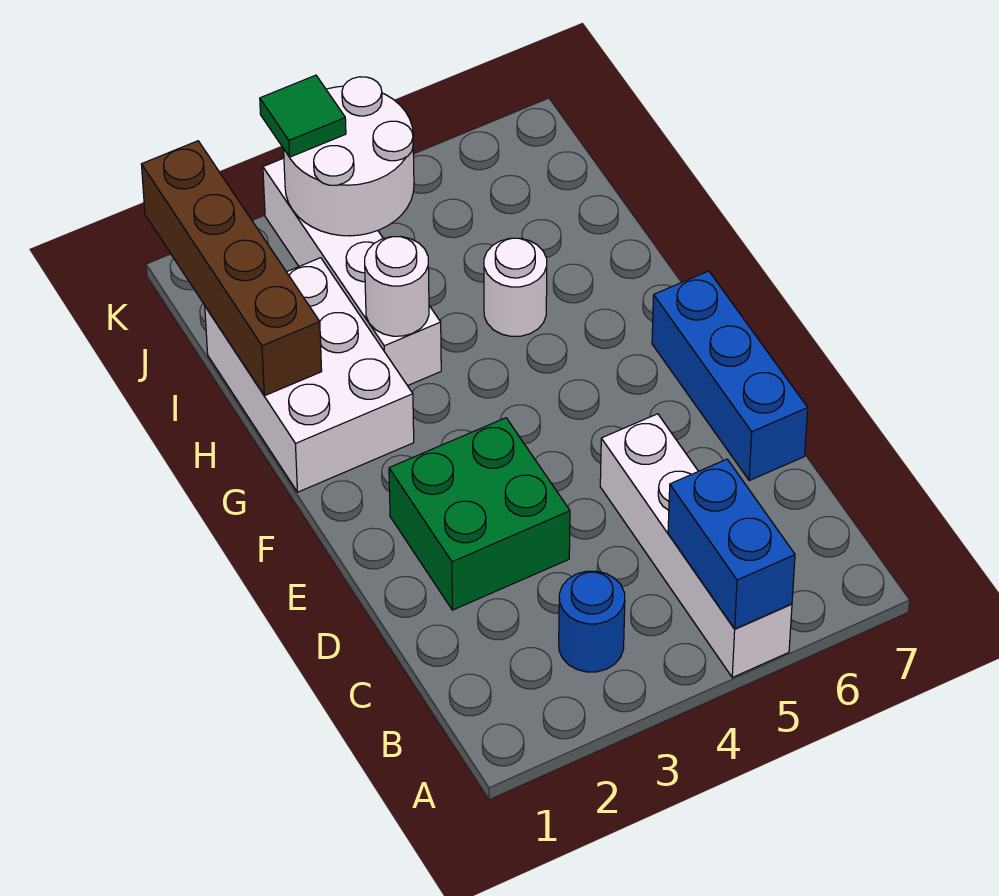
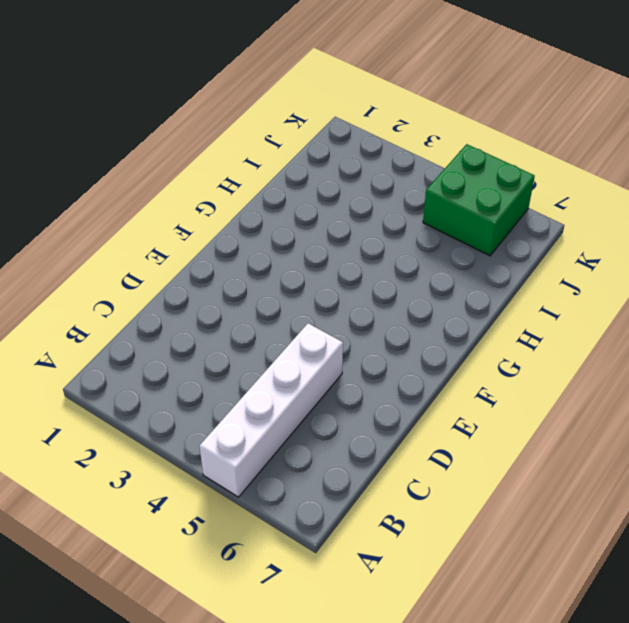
green brick J5:K6 level 1 -> green brick D2:E3 level 1
none -> blue round brick B3 level 1
none -> blue brick D7:F7 level 1
none -> white brick G1:I2 level 1

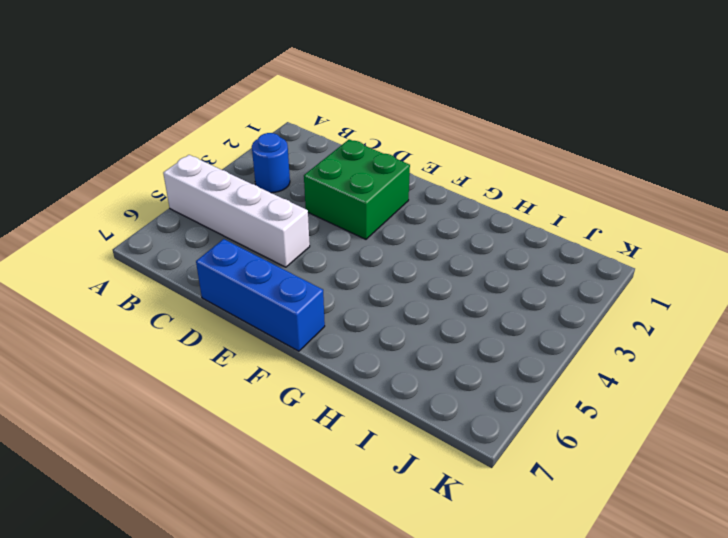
none -> white brick G1:I2 level 1
none -> white brick H3:K3 level 1
none -> white round brick H5 level 1

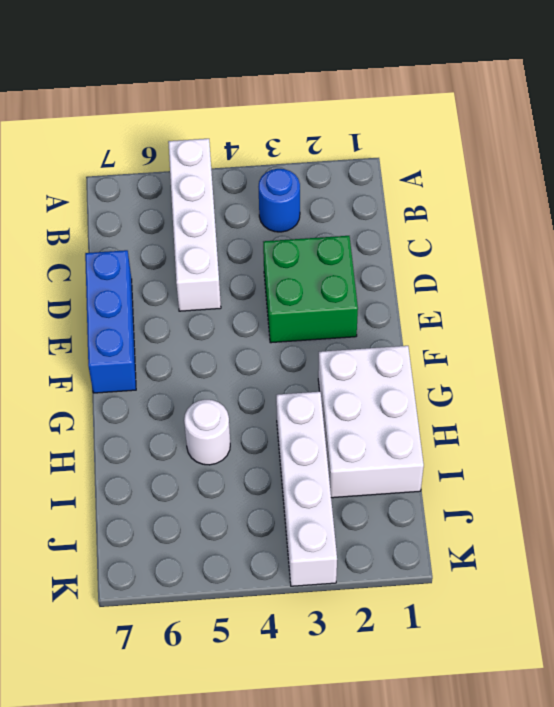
none -> blue brick A5:B5 level 2
none -> brown brick H1:K1 level 2
none -> white round brick H3 level 2

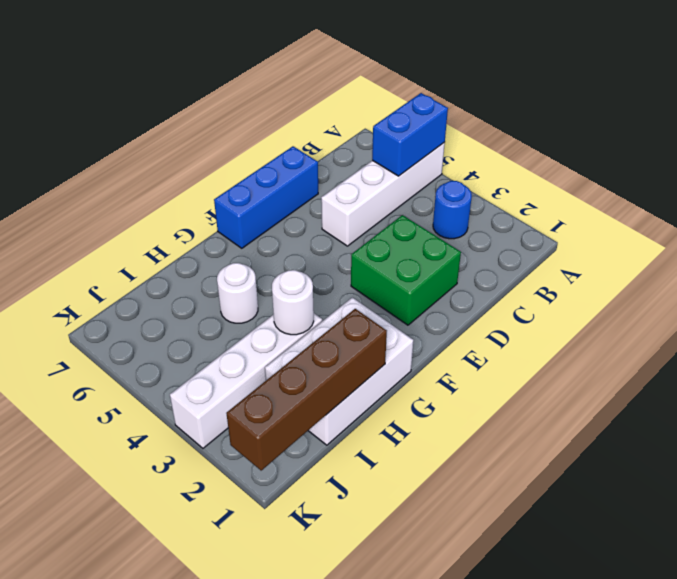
none -> white round brick J3:K4 level 2
none -> green tile K3 level 3

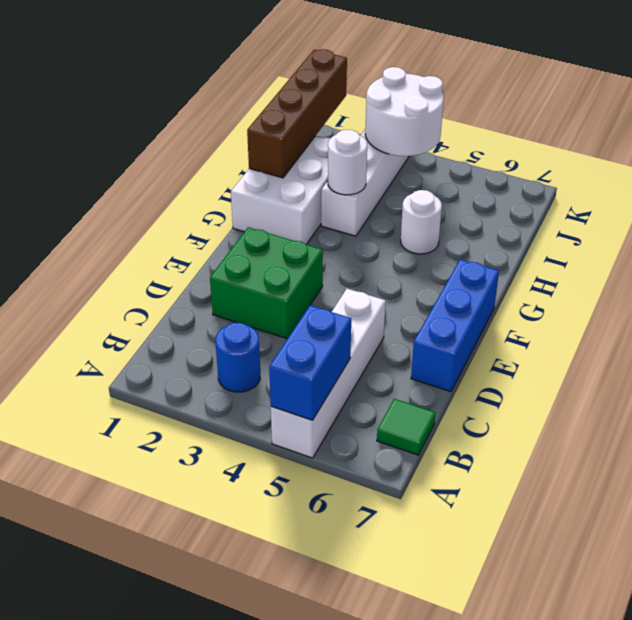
green tile B7 level 1 -> green tile K3 level 3

